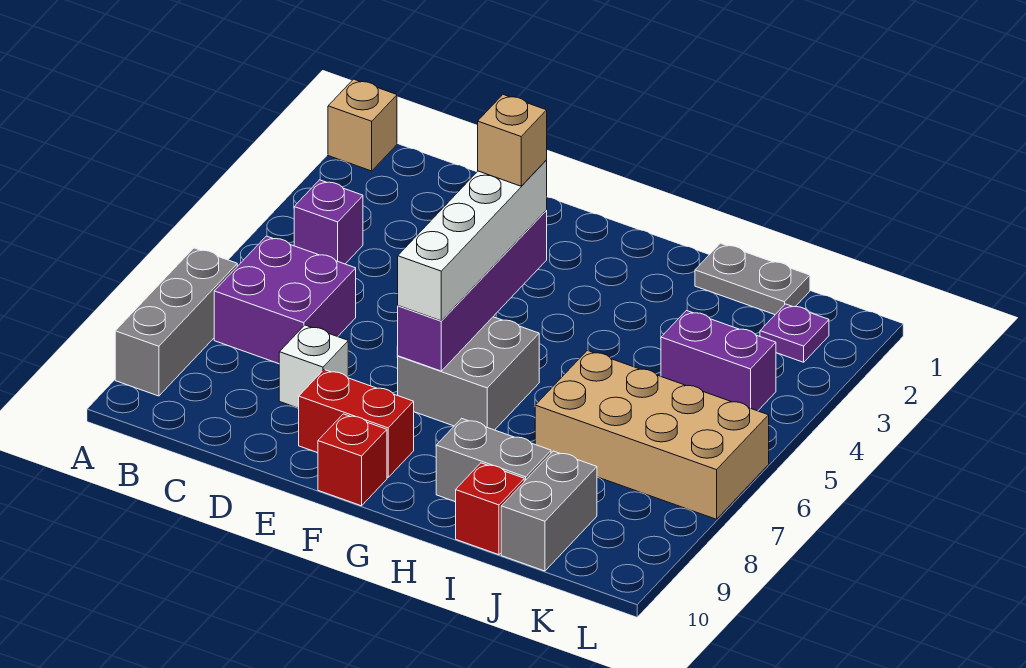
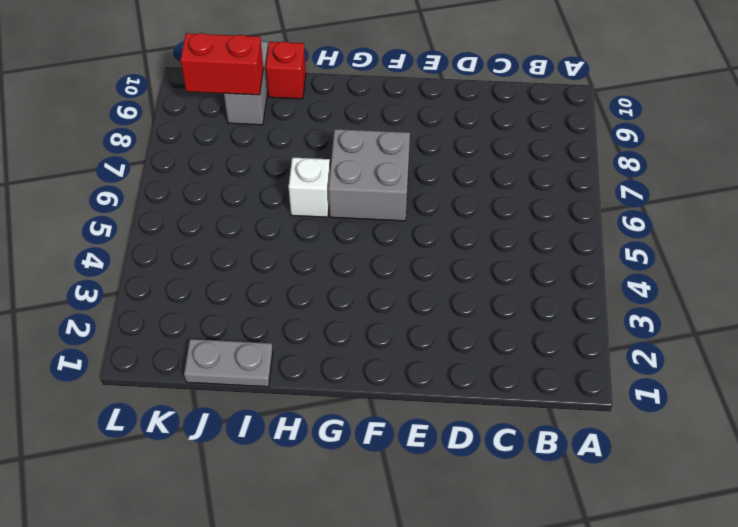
white brick H6 level 1 -> white brick D8 level 1
red brick J9:K9 level 2 -> red brick E9:F9 level 1
none -> tan brick A1 level 1
none -> grey brick A7:A9 level 1
none -> purple brick B4 level 1

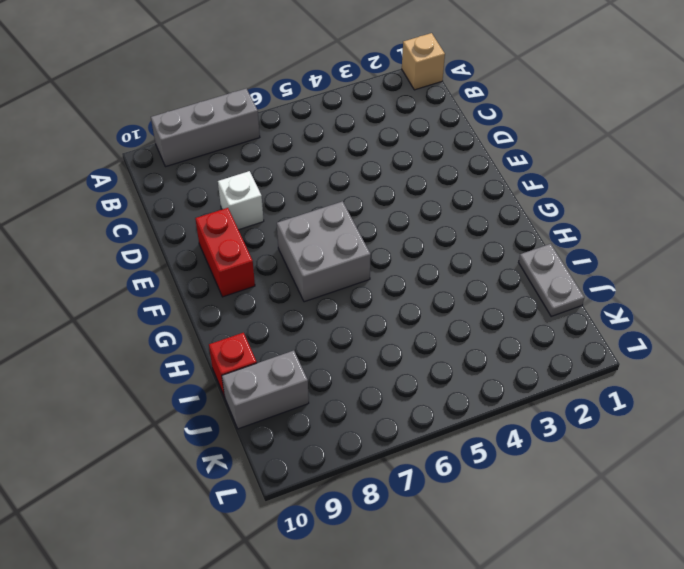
none -> purple brick B4 level 1
none -> purple brick B6:C7 level 1
none -> red brick F10 level 1

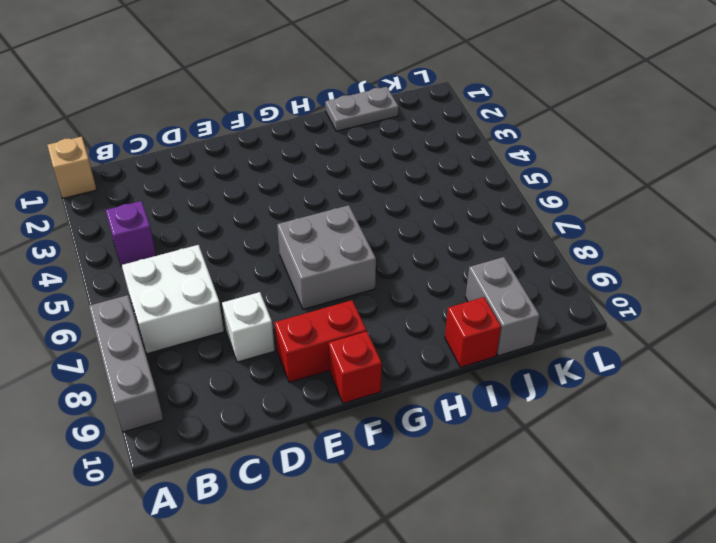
white brick B6:C7 level 1 -> purple brick B6:C7 level 1
none -> grey brick H9:I9 level 1
none -> tan brick I6:L7 level 1
none -> purple brick J4:K4 level 1

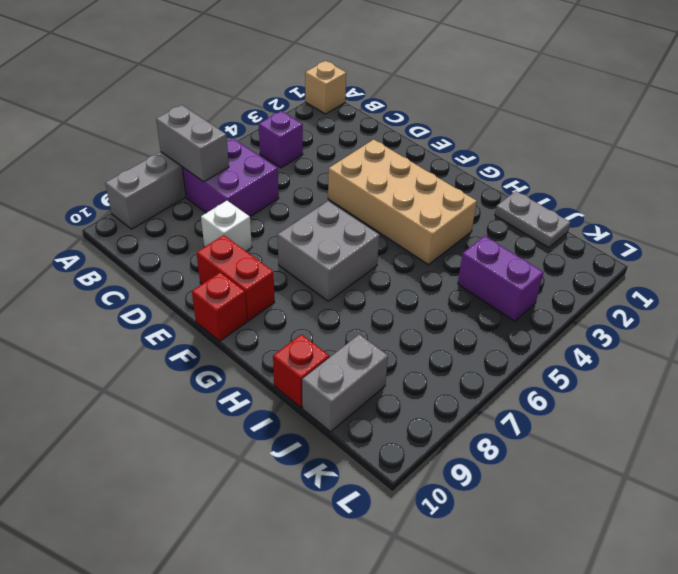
grey brick A7:B7 level 2 -> grey brick H9:I9 level 1
tan brick E3:H4 level 1 -> tan brick I6:L7 level 1
none -> purple plate K2 level 1
none -> purple brick F4:F7 level 2
none -> white brick F4:F7 level 3

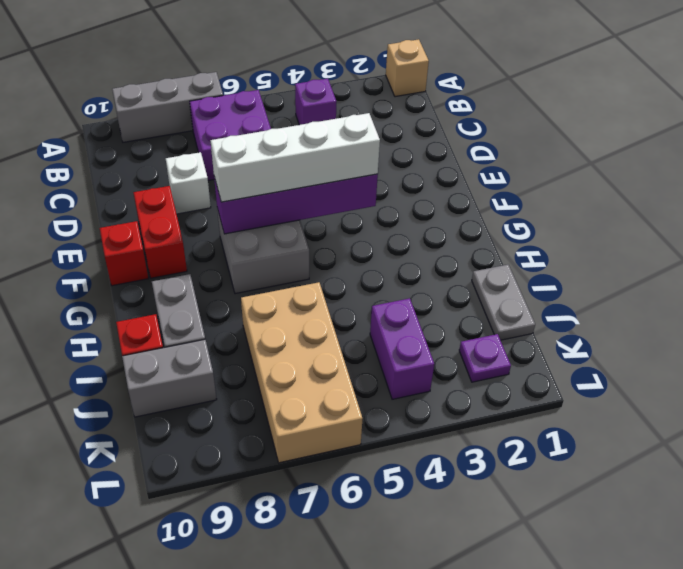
none -> tan brick F4 level 4

